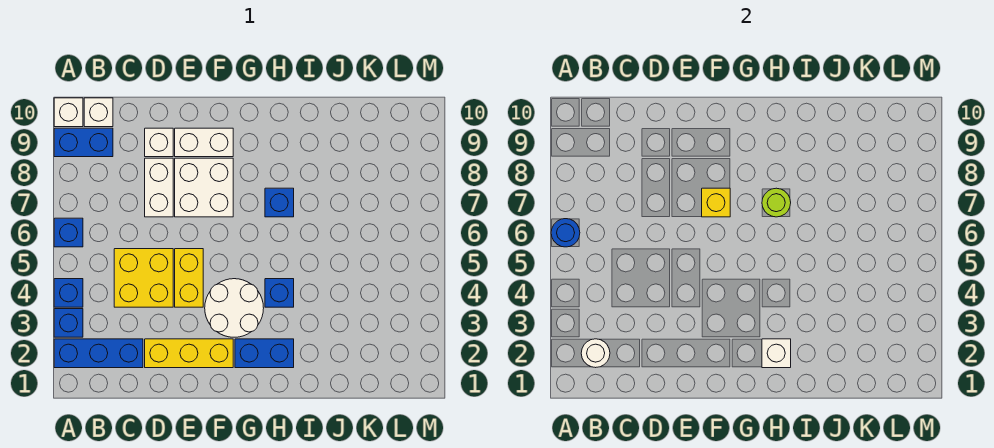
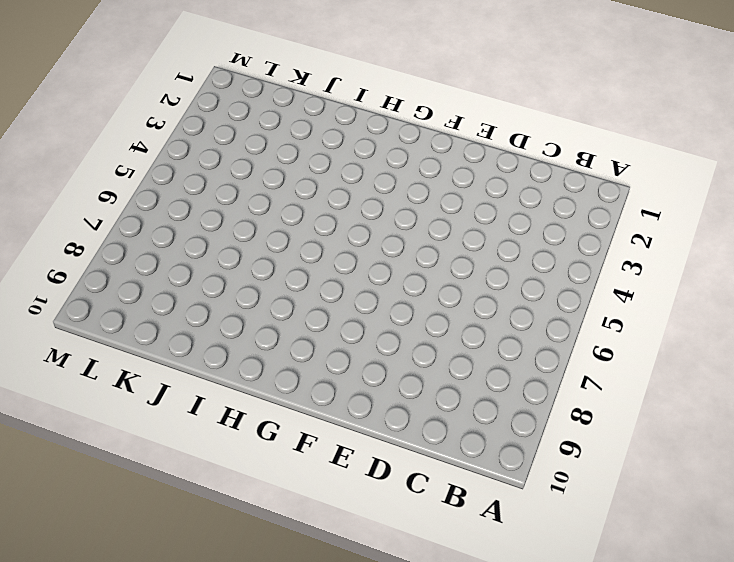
none -> blue brick A2:C2 level 1
none -> blue brick A3 level 1
none -> blue brick A4 level 1

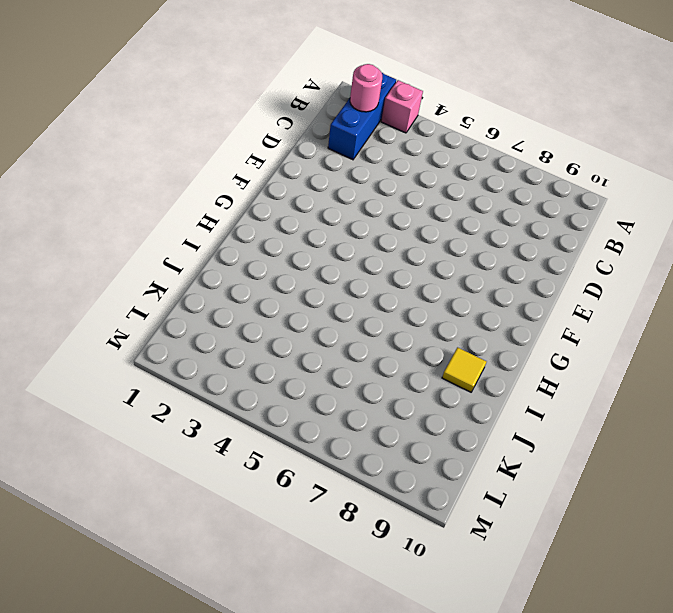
pink brick A3 level 1 -> blue brick A3 level 1
pink round brick B2 level 2 -> white round brick B2 level 2
yellow tile I9 level 1 -> none
none -> blue brick A4 level 1
none -> blue brick A6 level 1
none -> blue brick A9:B9 level 1

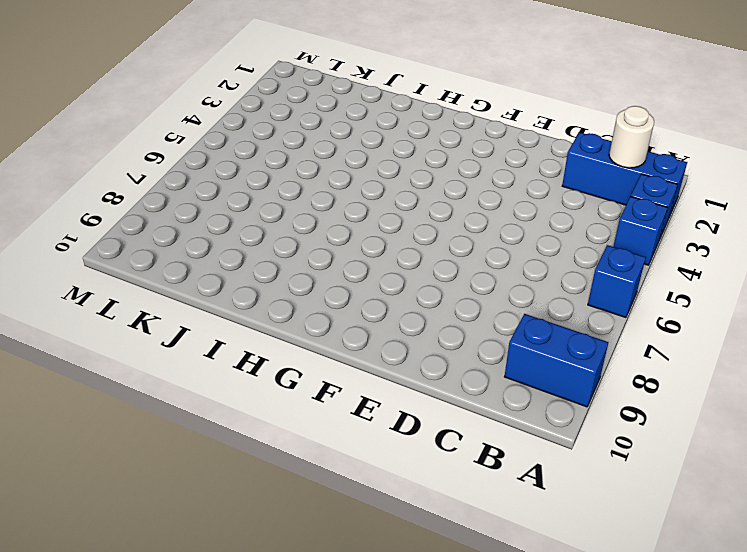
none -> white brick A10 level 1
none -> white brick B10 level 1
none -> yellow brick C4:D5 level 1

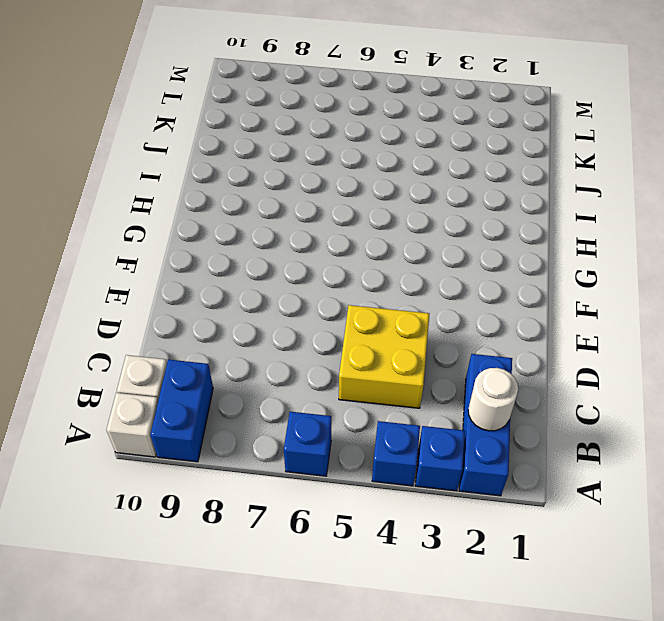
none -> yellow brick D2:F2 level 1
none -> white brick D7:D8 level 1
none -> white brick D9 level 1

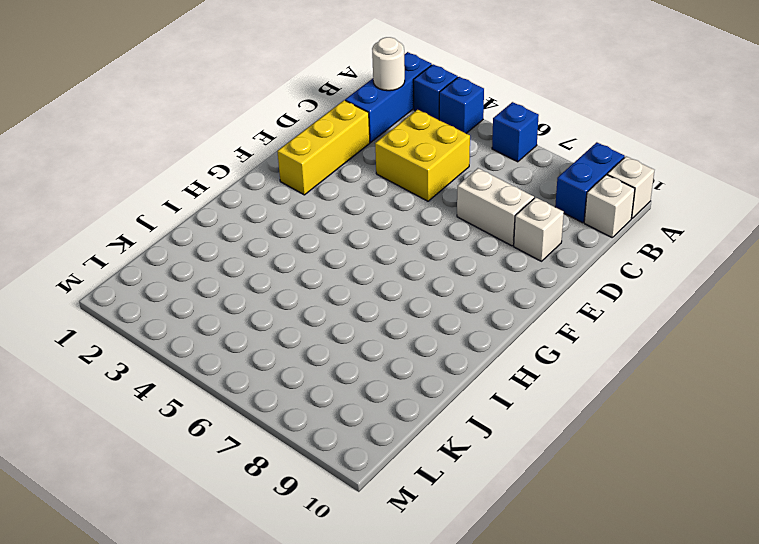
none -> yellow brick E4:E5 level 1
none -> white brick E7:F8 level 1
none -> white brick E9:F9 level 1

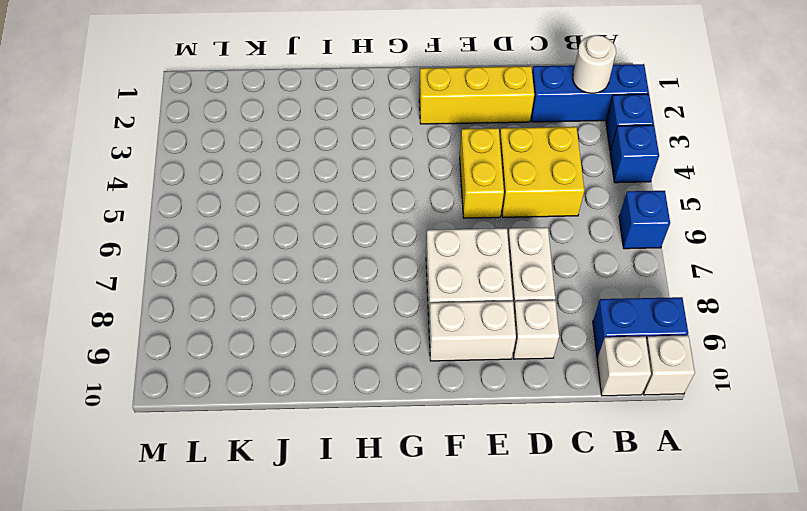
none -> white round brick F3:G4 level 1
none -> blue brick G2:H2 level 1
none -> blue brick H4 level 1

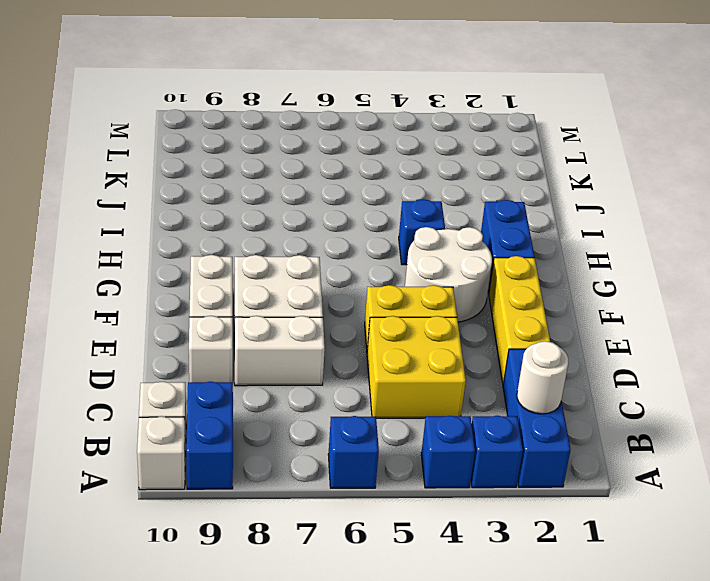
none -> blue brick H7 level 1
none -> blue round brick A6 level 2
none -> yellow brick F7 level 2

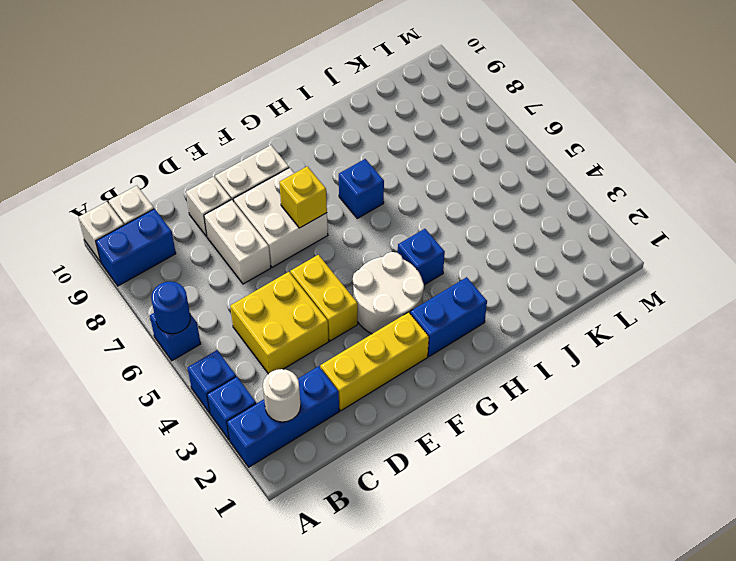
none -> white brick H2 level 2
none -> lime round brick H7 level 2

